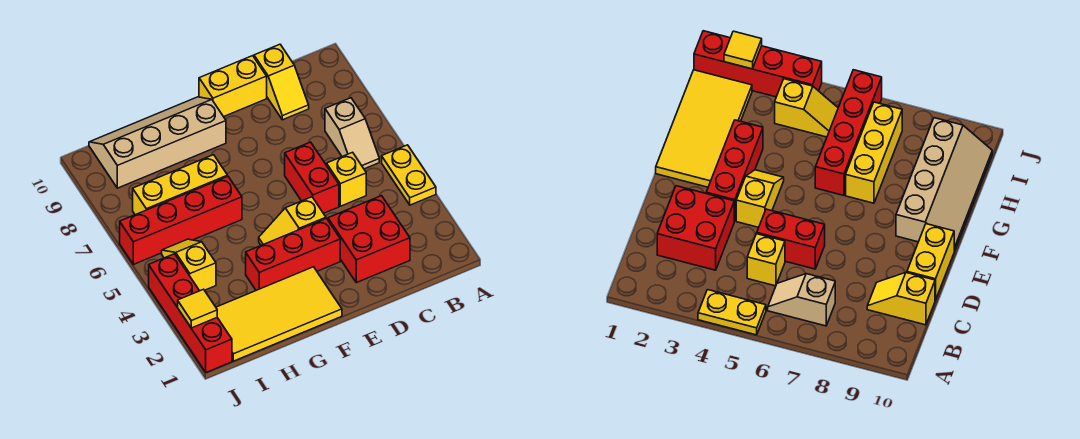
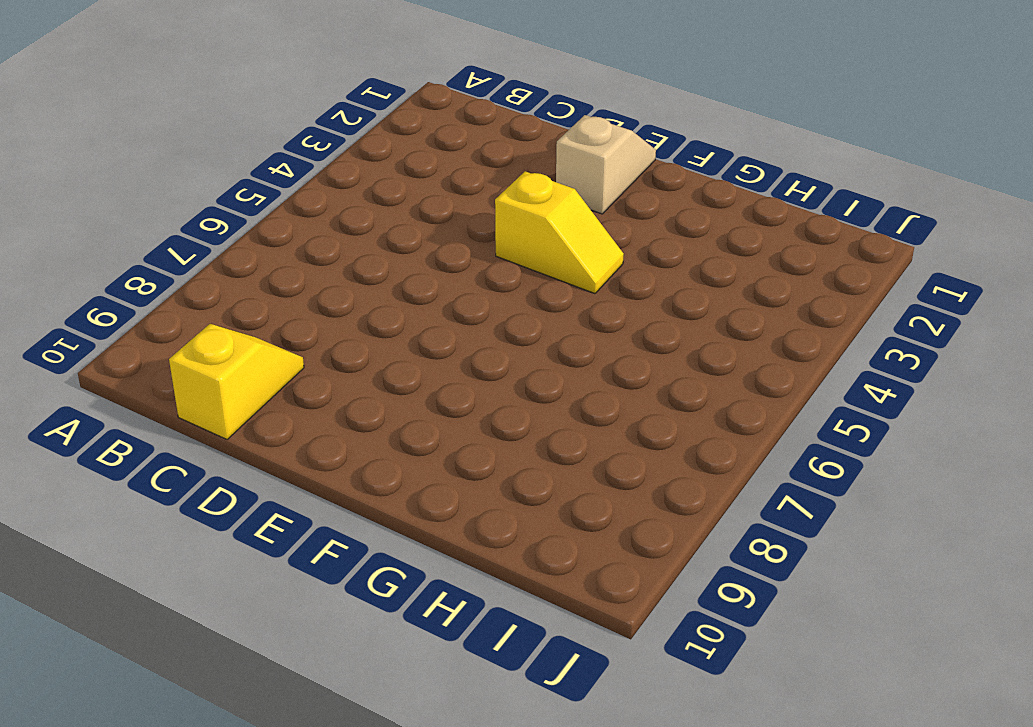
tan slope E1:E2 level 1 top 2 -> tan slope B6:B7 level 1 top 7
none -> yellow plate A4:A5 level 1
none -> red brick C2:D3 level 1
none -> yellow brick C5 level 1

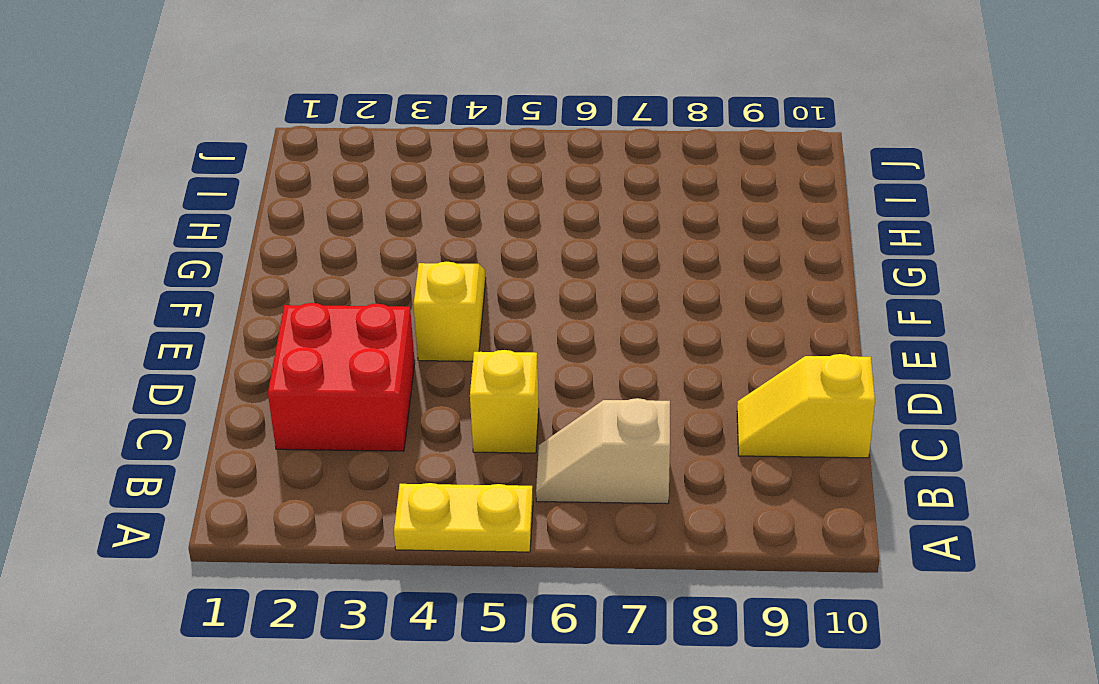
none -> red brick D5:D6 level 1
none -> yellow brick D10:E10 level 1
none -> red brick E3:G3 level 1

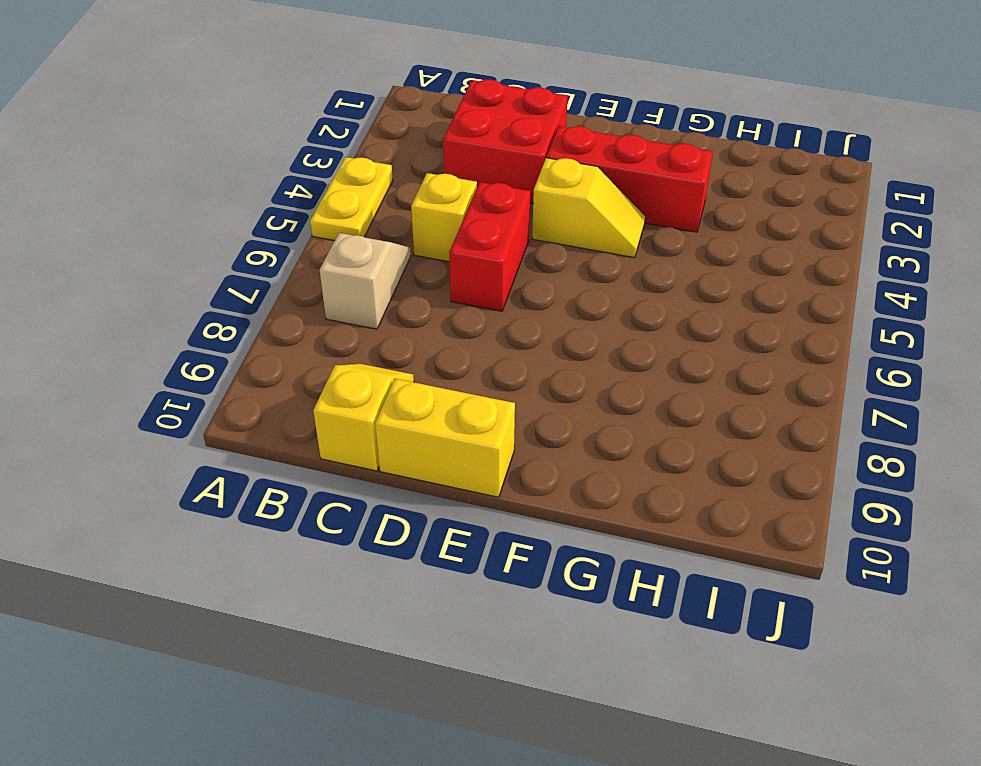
none -> yellow tile F1:I2 level 1
none -> tan slope F9:I10 level 1 top 9
none -> red brick G6:J6 level 1

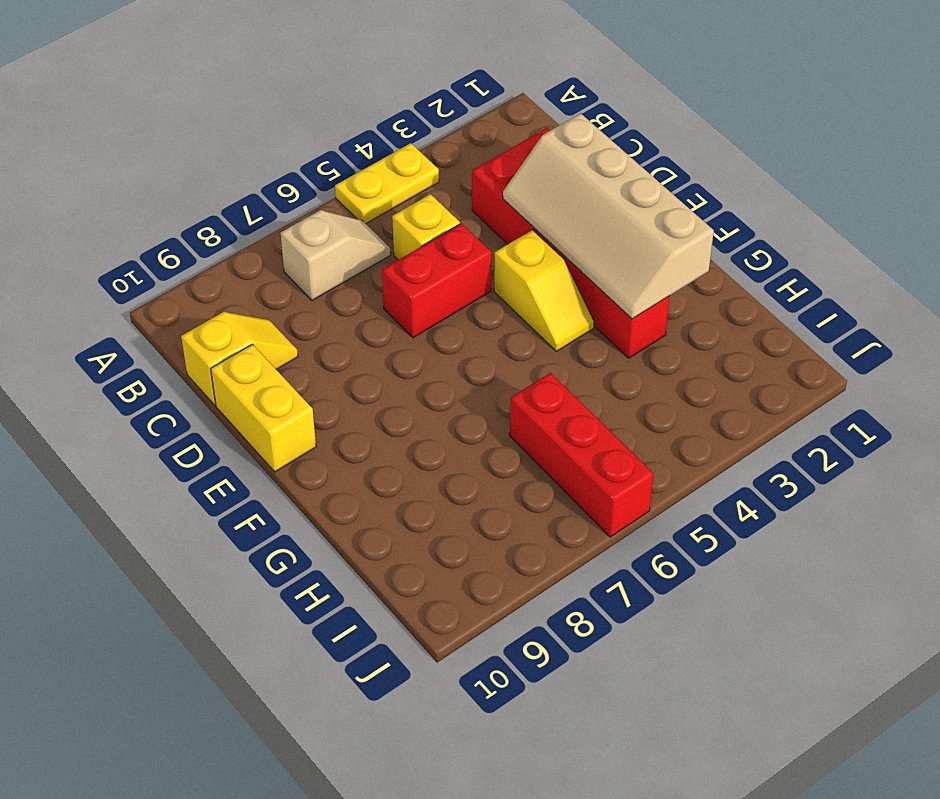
tan slope D2:G3 level 2 top 2 -> tan slope F9:I10 level 1 top 9
red brick H6:J6 level 1 -> red brick G6:J6 level 1
none -> yellow tile F1:I2 level 1
none -> yellow brick G7:I7 level 1
none -> yellow slope I4:I5 level 1 top 4

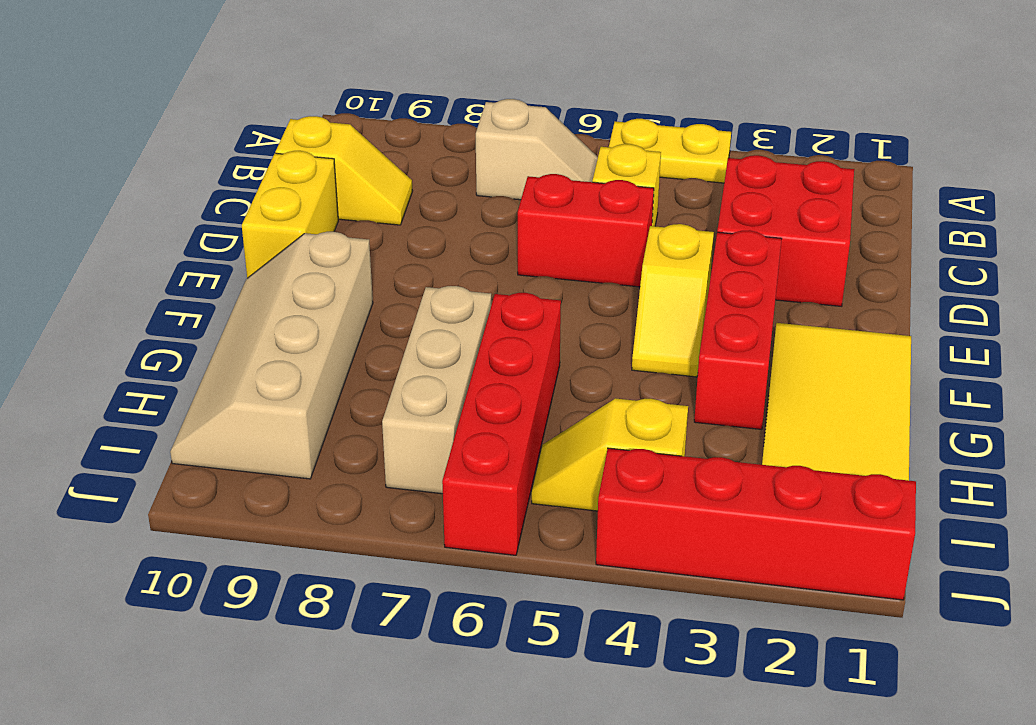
tan brick G7:I7 level 1 -> yellow brick G7:I7 level 1
none -> yellow tile J2 level 2

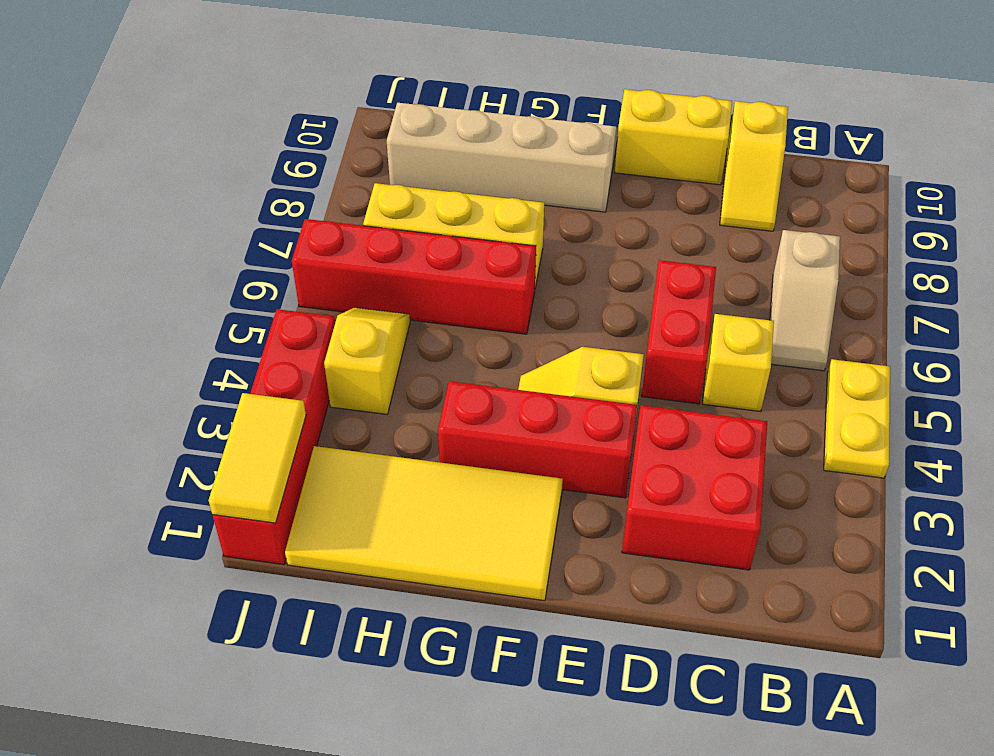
yellow tile J1:J2 level 2 -> yellow tile J2 level 2

